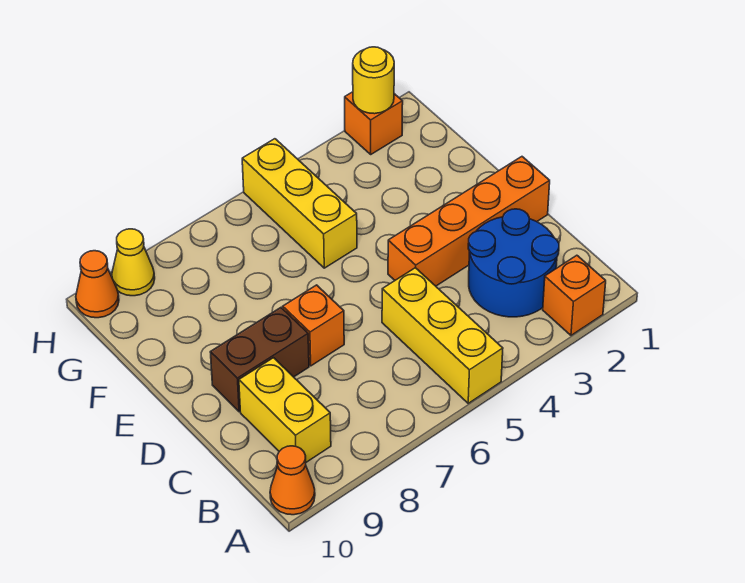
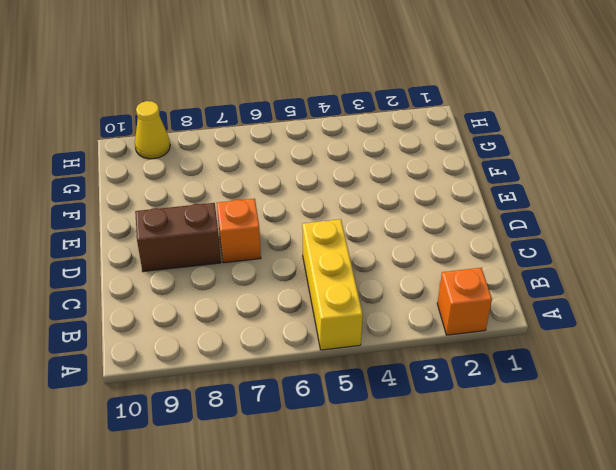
none -> orange cone A10 level 1
none -> blue round brick B2:C3 level 1
none -> yellow brick B9:C9 level 1

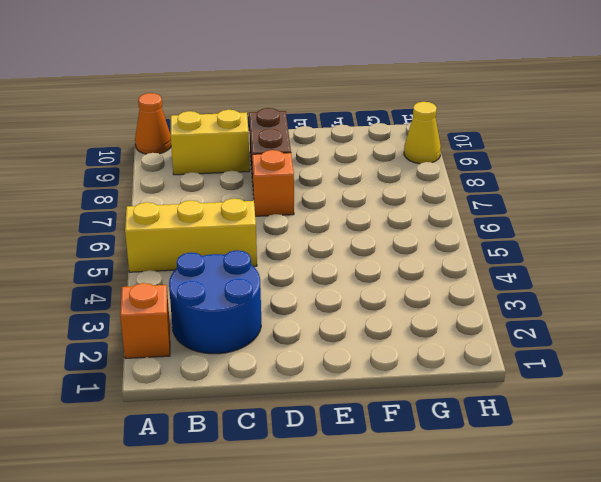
none -> orange brick D1:D4 level 1
none -> yellow brick F5:H5 level 1
none -> orange brick H2 level 1

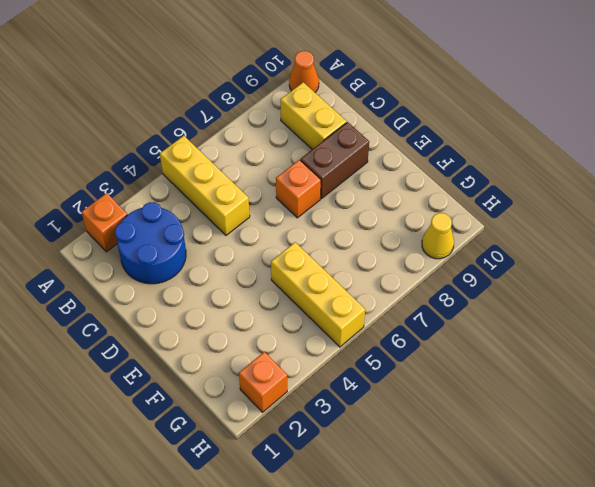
none -> orange brick D1:D4 level 1
none -> orange cone H10 level 1
none -> yellow round brick H2 level 2

